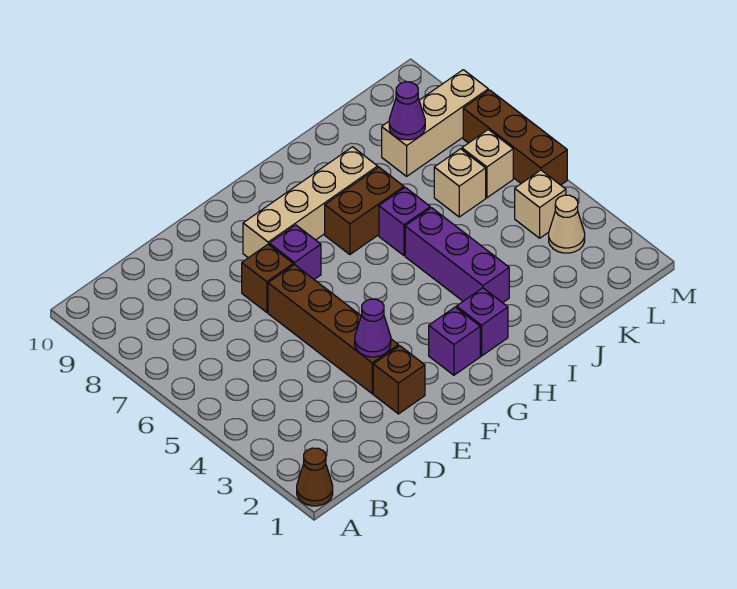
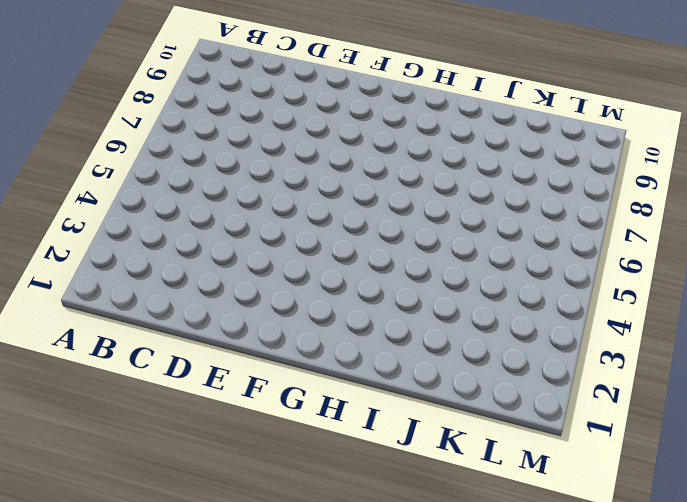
none -> brown cone A1 level 1
none -> brown brick E2 level 1
none -> brown brick E3:E6 level 1

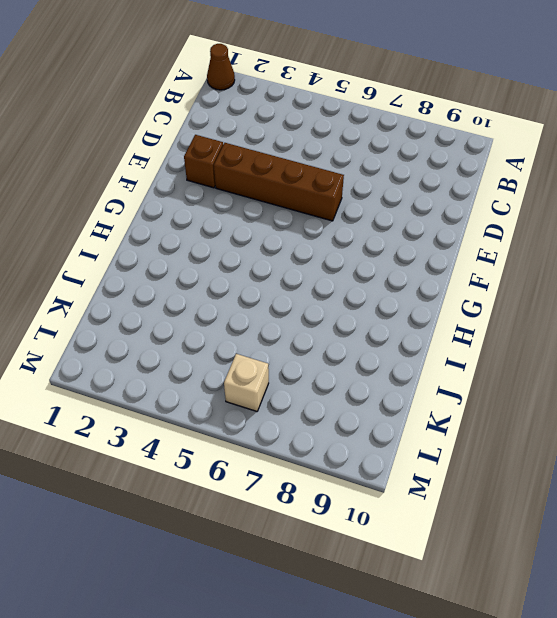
none -> brown brick E7 level 1
none -> purple brick F7 level 1
none -> tan brick F8:I8 level 1

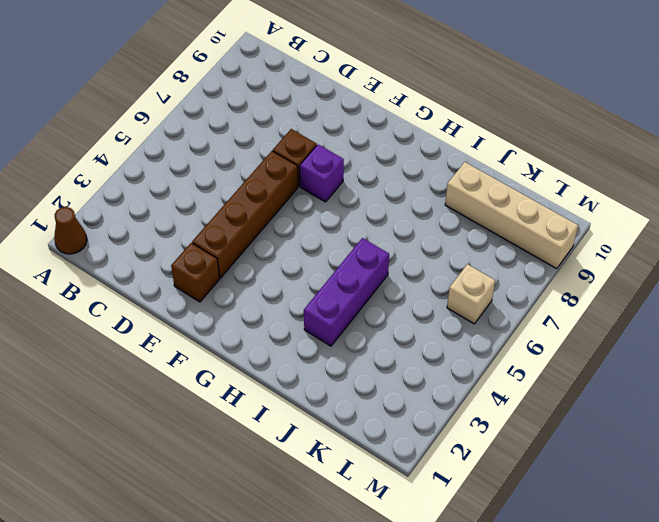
tan brick J9:M9 level 1 -> tan brick F8:I8 level 1
none -> purple brick G2 level 1
none -> purple brick H2 level 1
none -> brown brick H7:I7 level 1

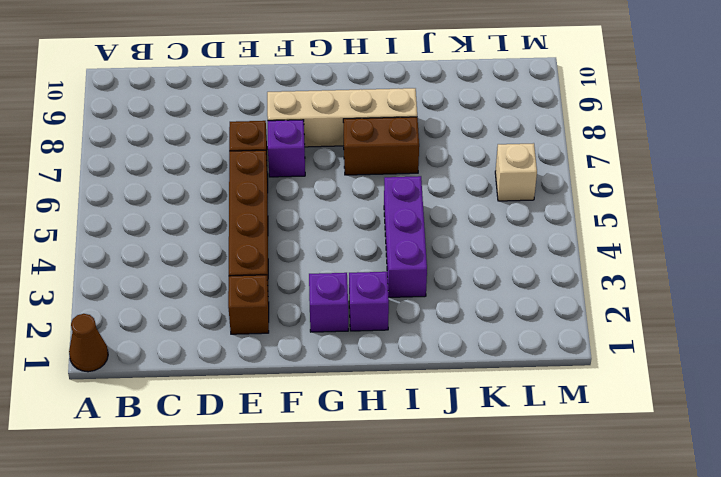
none -> purple brick I6 level 1
none -> tan brick K6 level 1
none -> tan brick K8:M8 level 1

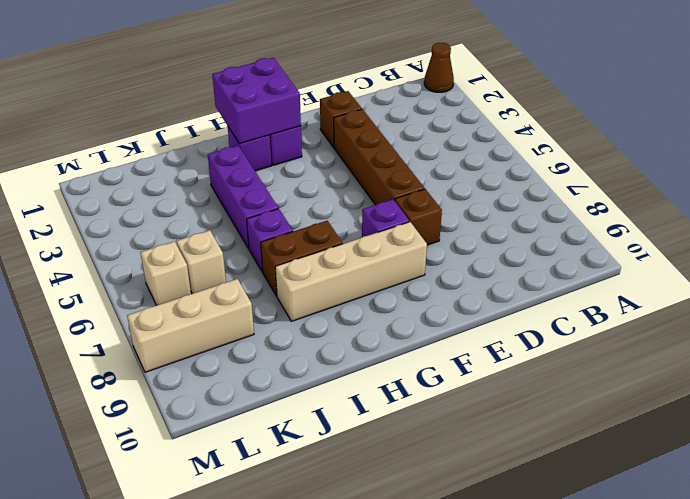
purple brick G1:H2 level 2 -> none
none -> tan cone L3 level 1
none -> tan brick L4 level 1
none -> brown brick M5:M7 level 1

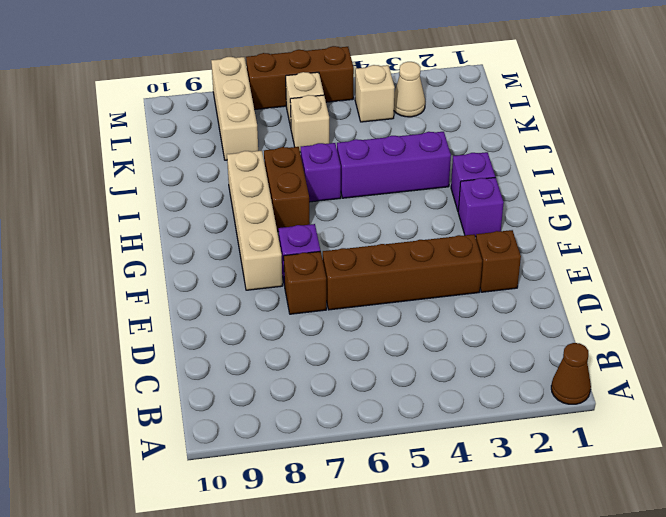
none -> purple cone E3 level 2
none -> purple cone K8 level 2

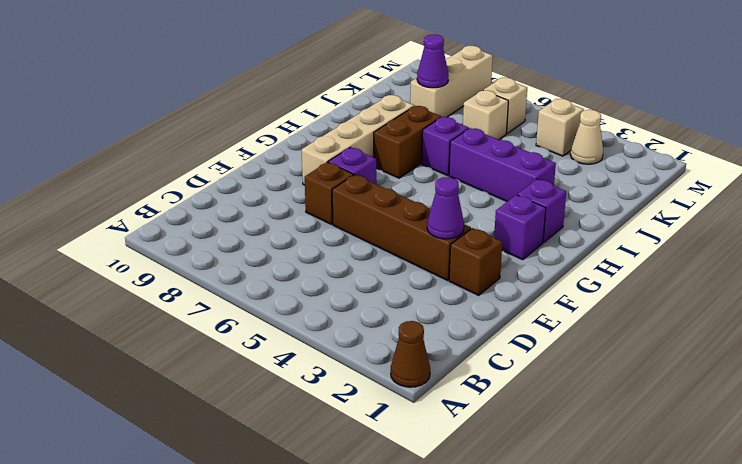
none -> brown brick M5:M7 level 1

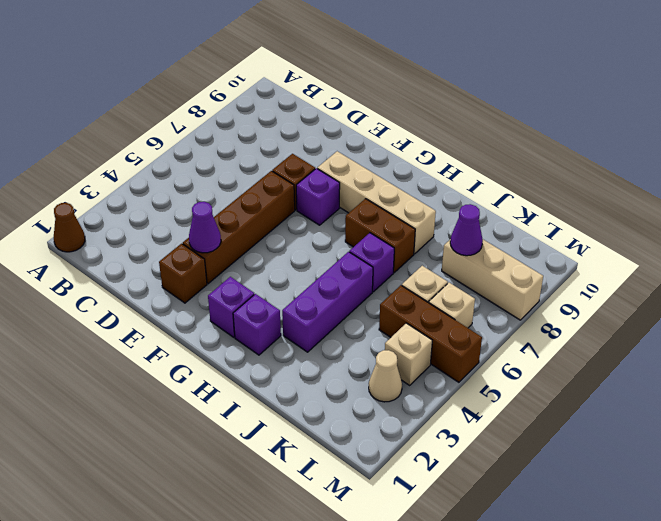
brown brick K5:M5 level 1 -> brown brick M5:M7 level 1

